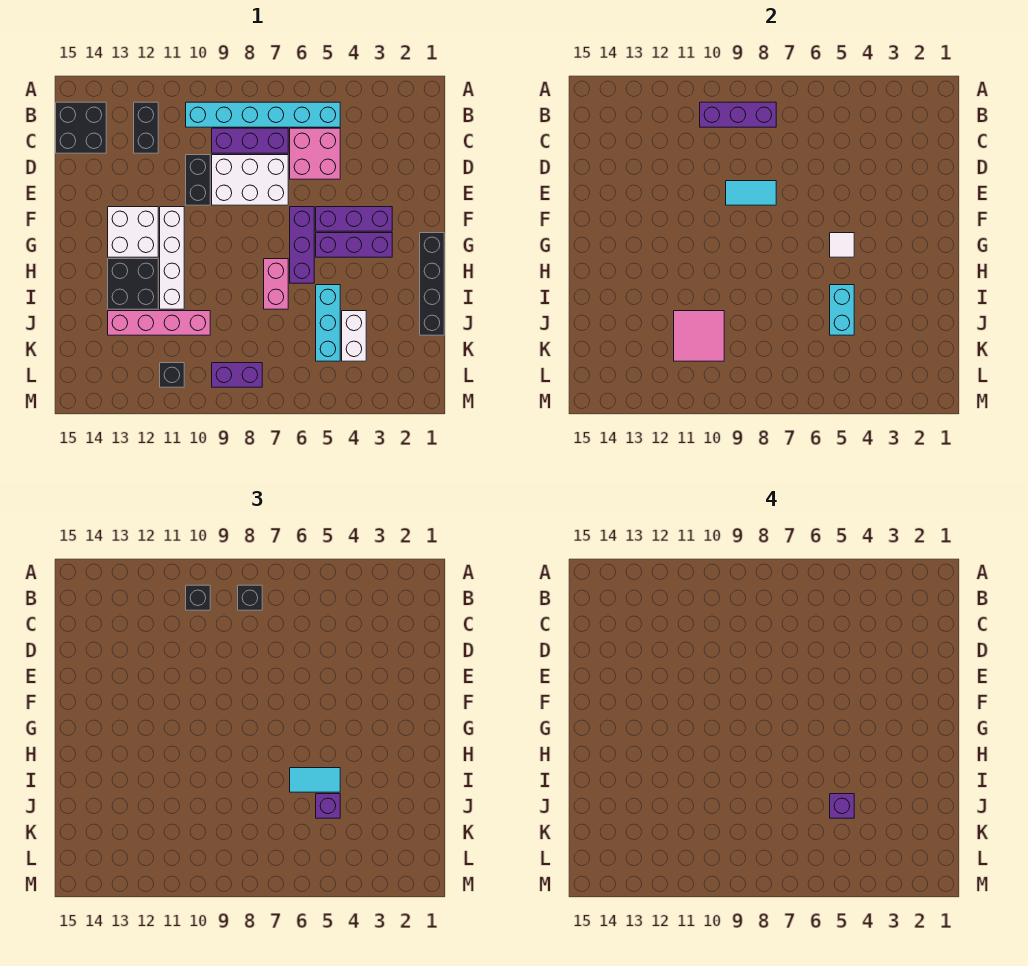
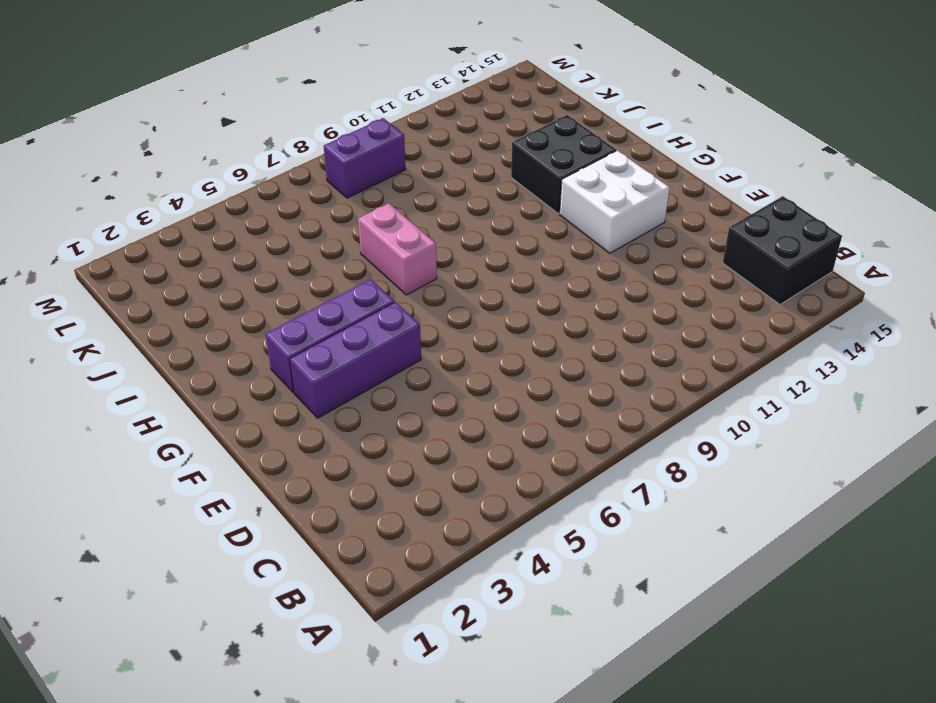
none -> cyan brick B5:B10 level 1
none -> black brick B12:C12 level 1
none -> pink brick C5:D6 level 1
none -> purple brick C7:C9 level 1

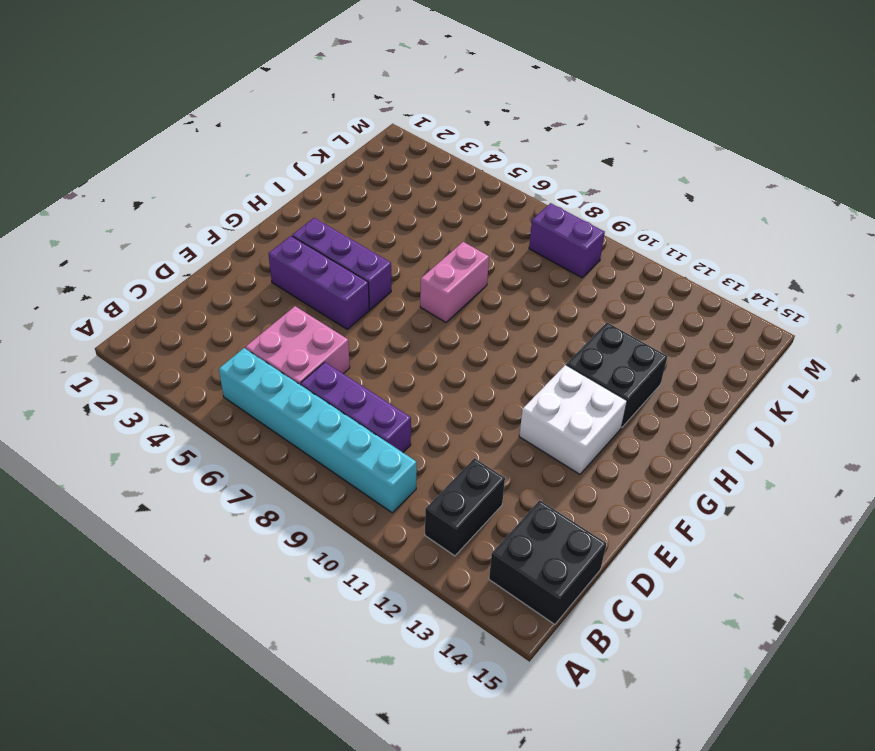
none -> white brick D7:E9 level 1
none -> black brick D10:E10 level 1
none -> purple brick F6:H6 level 1
none -> white brick F11:I11 level 1

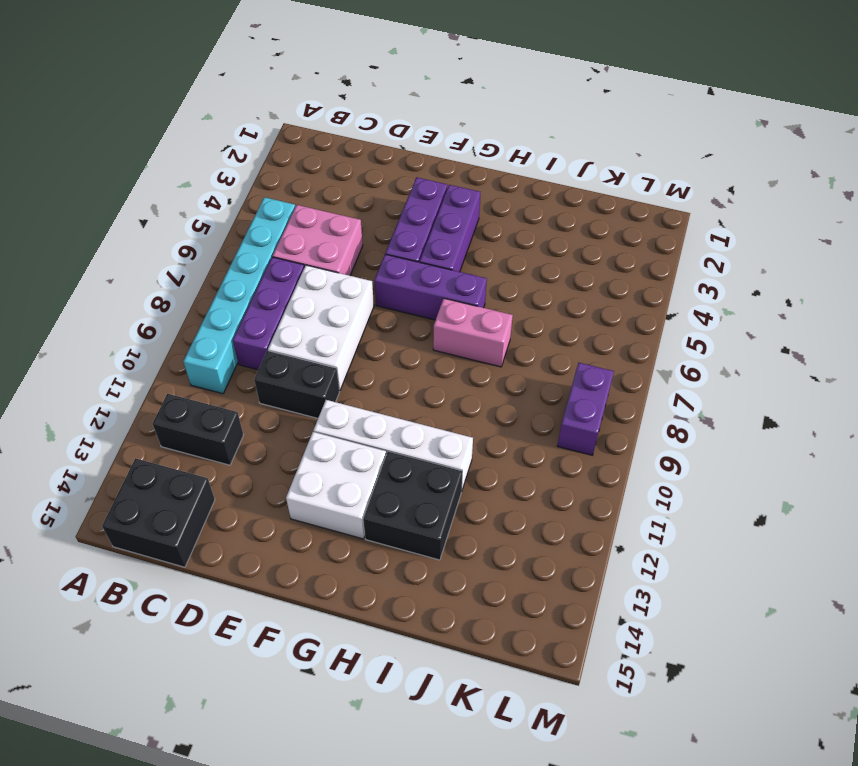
none -> black brick G1:J1 level 1
none -> cyan brick I5:K5 level 1
none -> white brick J4:K4 level 1
none -> pink brick J10:J13 level 1

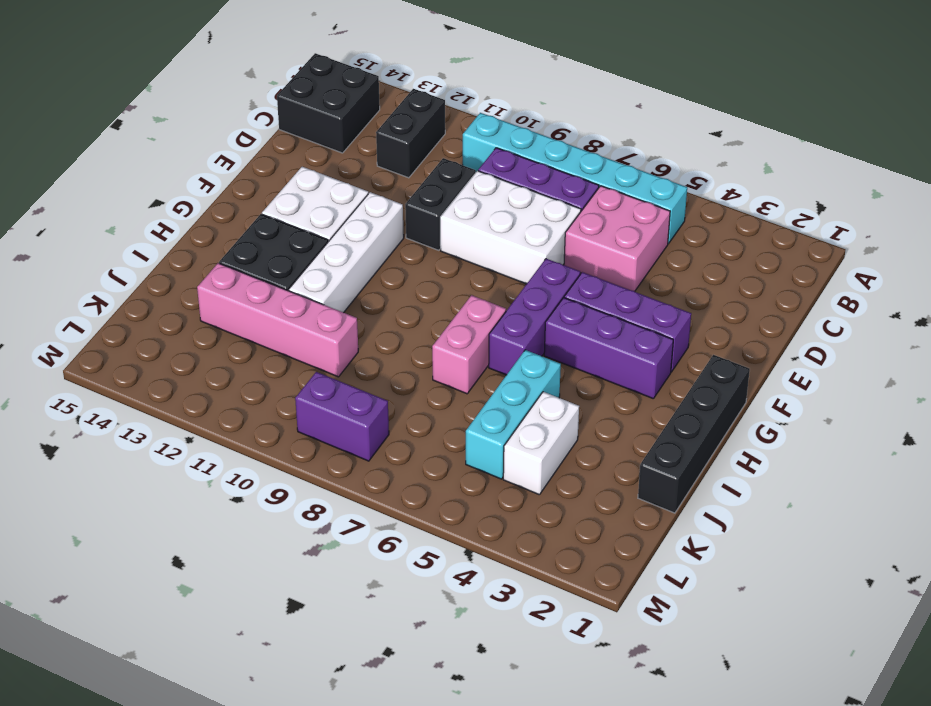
none -> black brick L11 level 1
none -> purple brick B8:B10 level 2
none -> cyan tile E8:E9 level 2
none -> white tile G5 level 2

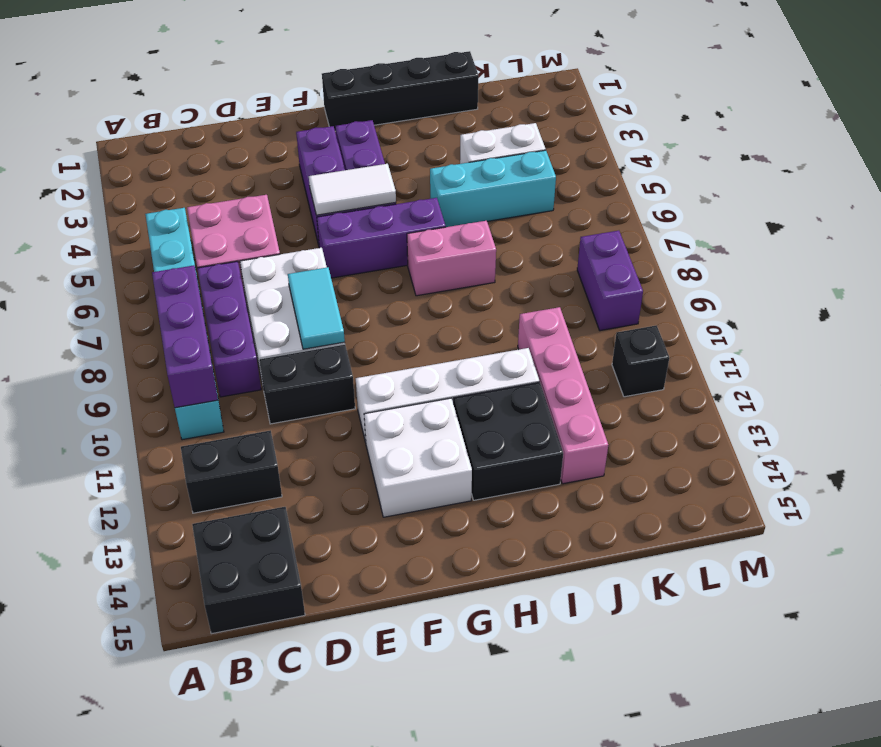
white tile F5:G5 level 2 -> white tile G5 level 2
none -> cyan brick I5:J5 level 2
none -> pink tile J10:K11 level 2
none -> black brick B8 level 3
none -> black brick B10 level 3

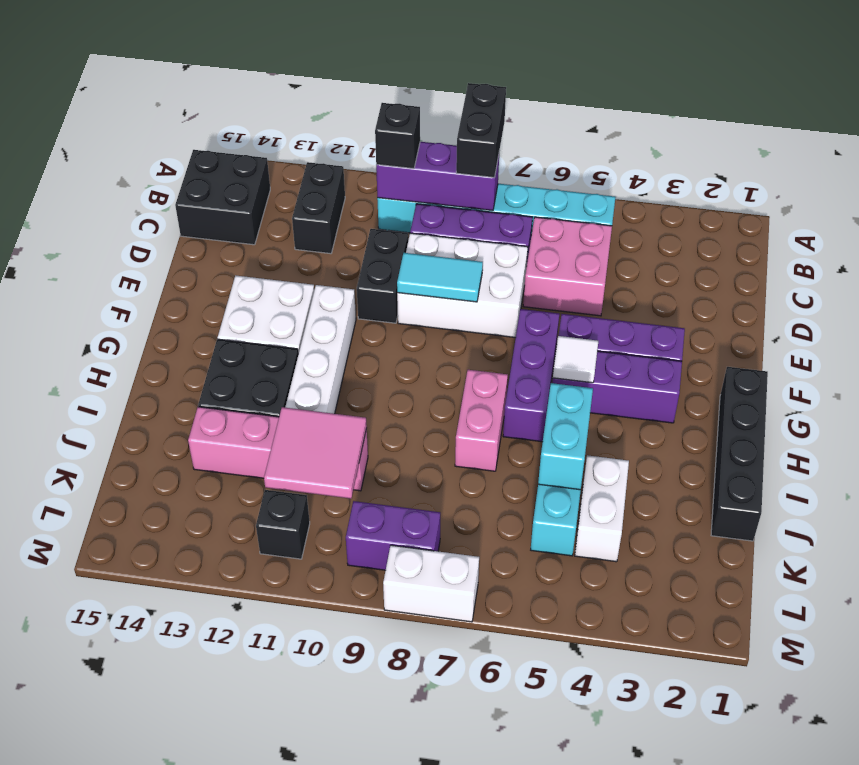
black brick A8:B8 level 3 -> black brick B8 level 3
white brick M7:M8 level 1 -> none
none -> cyan tile I5:I6 level 3
none -> purple brick J5 level 3
none -> purple brick J5 level 4

